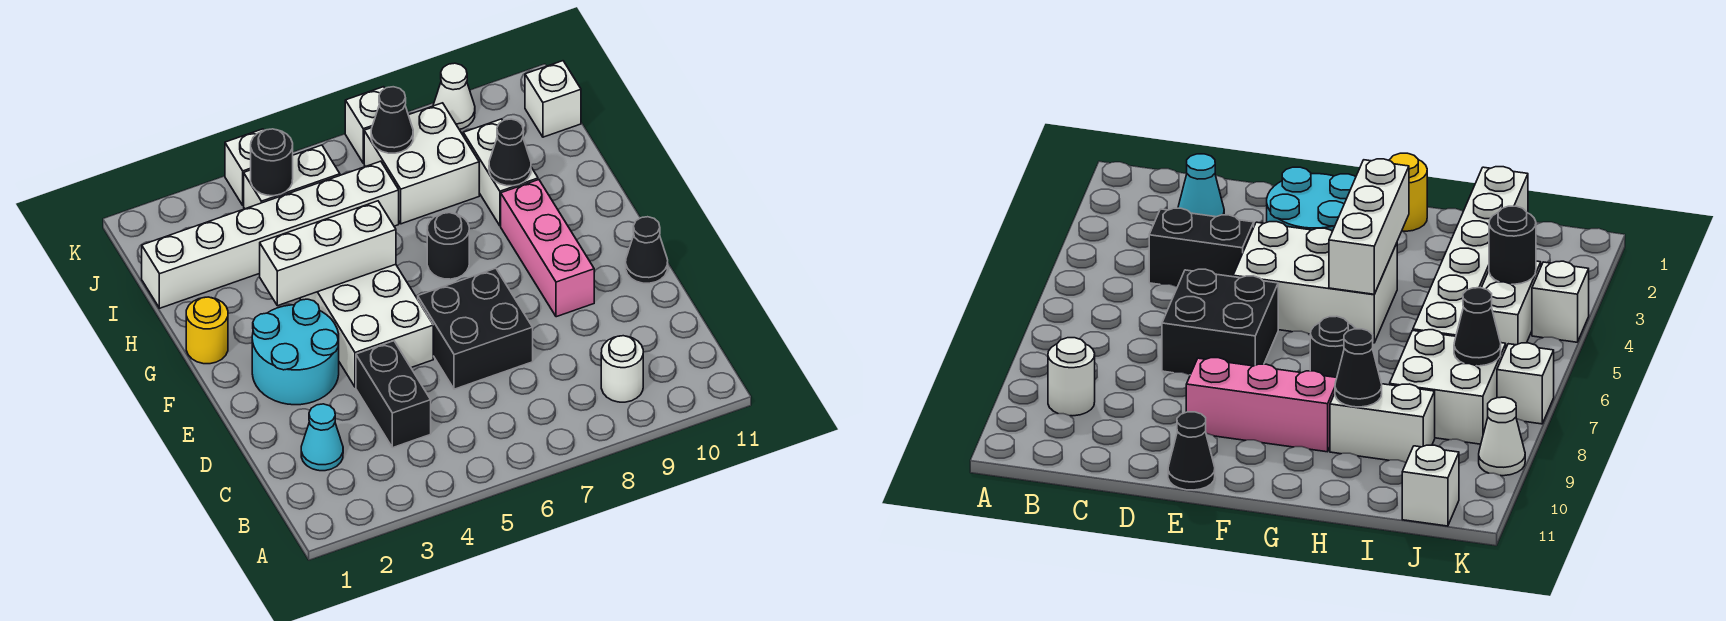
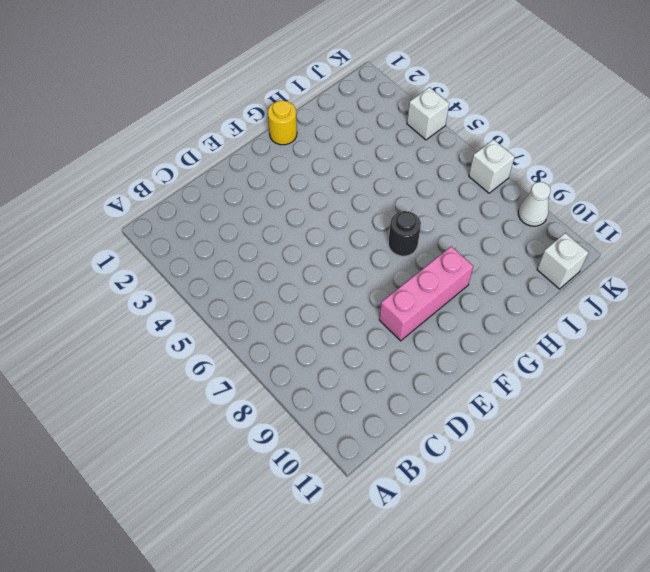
none -> white round brick B9 level 1
none -> cyan cone C2 level 1
none -> black brick C4:D4 level 1

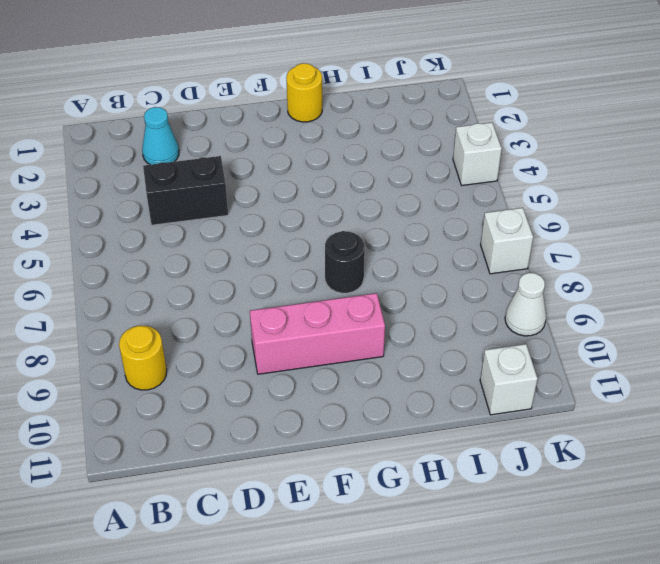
yellow round brick B9 level 1 -> white round brick B9 level 1
none -> black brick D6:E7 level 1
none -> cyan round brick E2:F3 level 1
none -> white brick E4:G5 level 1

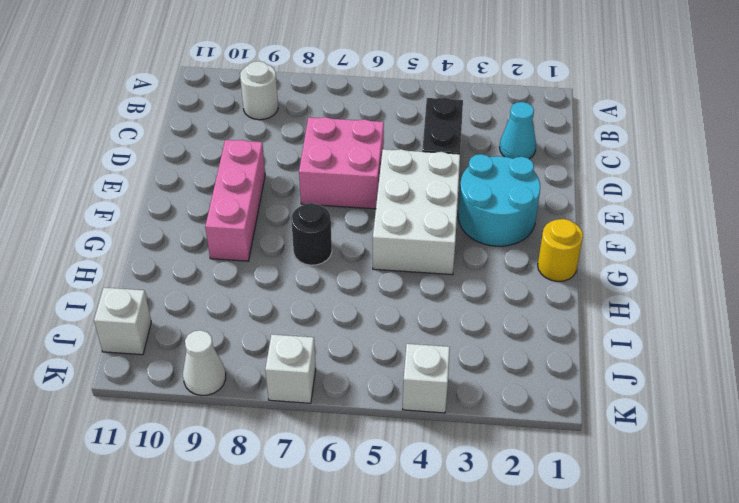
pink brick D6:E7 level 1 -> black brick D6:E7 level 1
none -> black cone E11 level 1
none -> white brick H9:I9 level 1
none -> white brick I1:I6 level 1

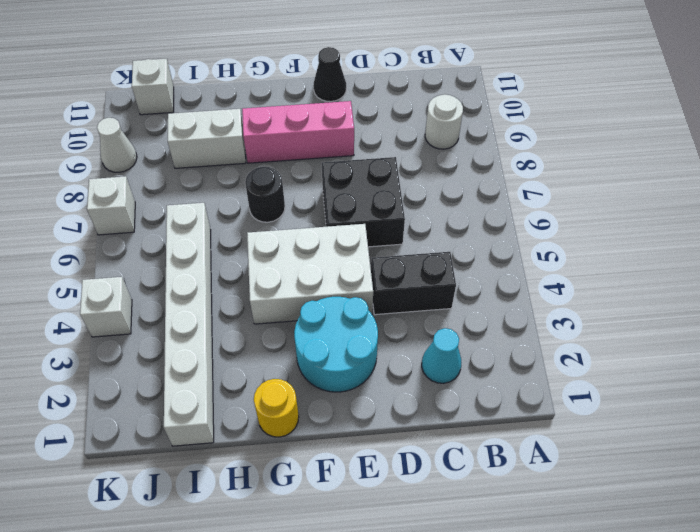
none -> white brick I7:J8 level 1
none -> white brick J4:J5 level 1
none -> white brick G3:G5 level 2

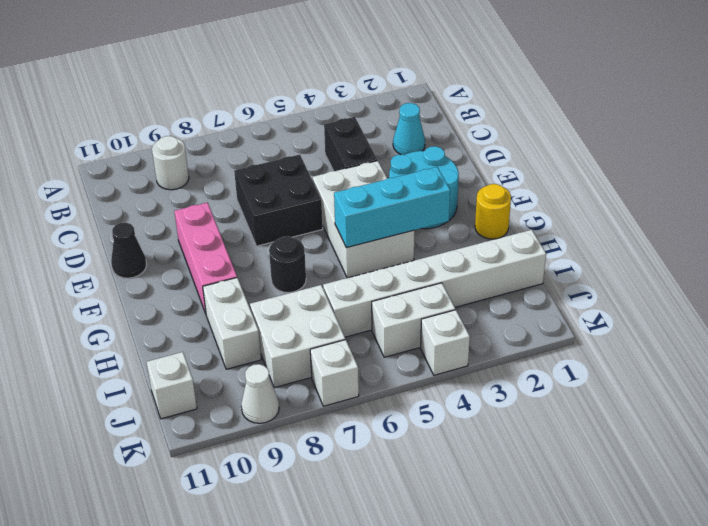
cyan brick G3:G5 level 2 -> white brick G3:G5 level 2
none -> black cone H9 level 2
none -> black round brick J4 level 2
none -> black cone J7 level 2

